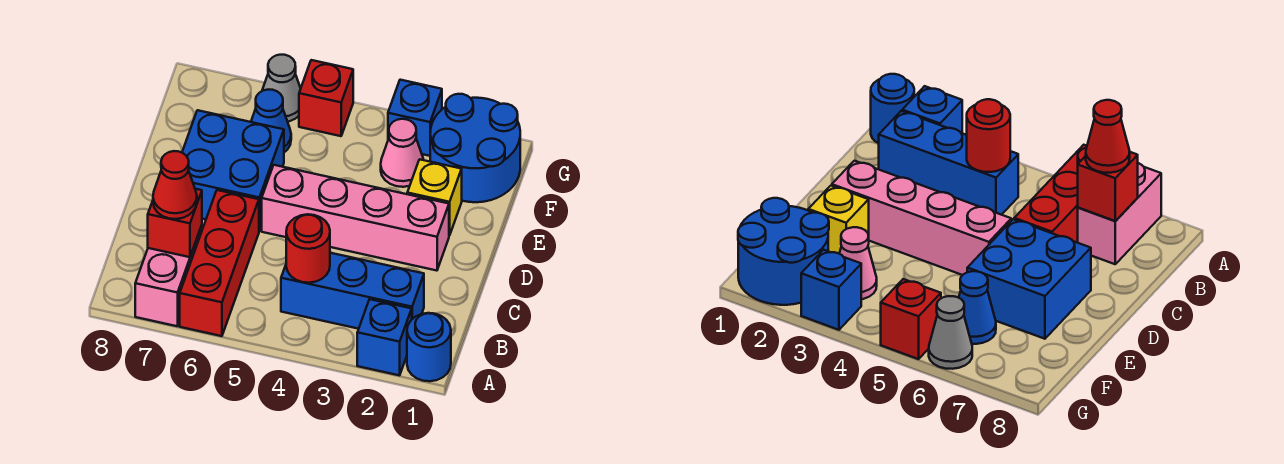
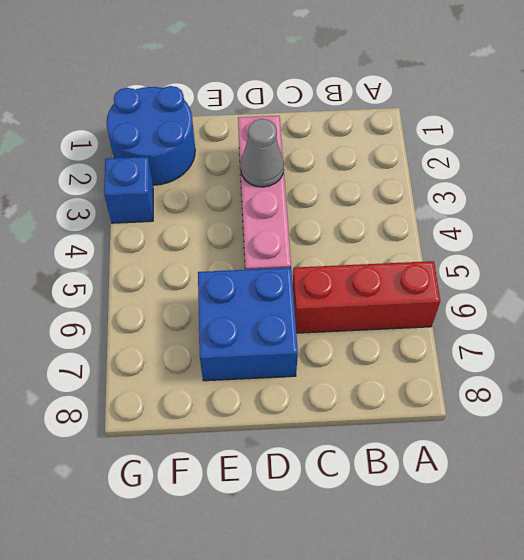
grey cone D3 level 2 -> grey cone G6 level 1
none -> blue round brick A1 level 1
none -> blue brick A2 level 1
none -> pink brick A7:B7 level 1

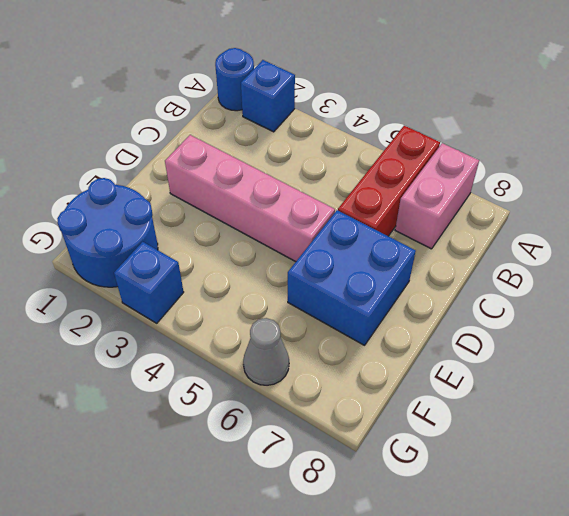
none -> blue brick B2:B4 level 1
none -> yellow brick E2 level 1
none -> pink cone F3 level 1

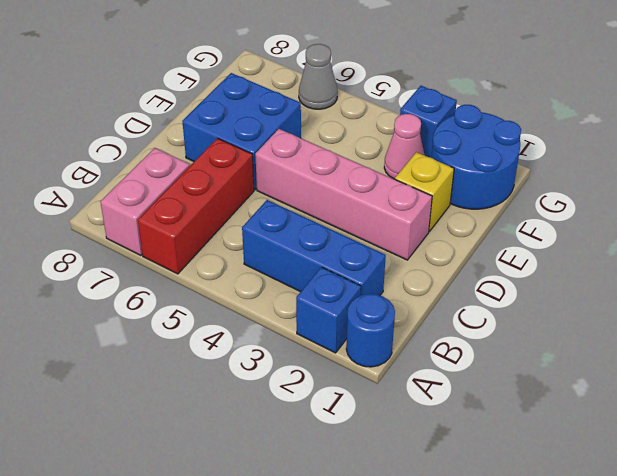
none -> blue cone F6 level 1
none -> red brick G5 level 1
none -> red round brick B4 level 2

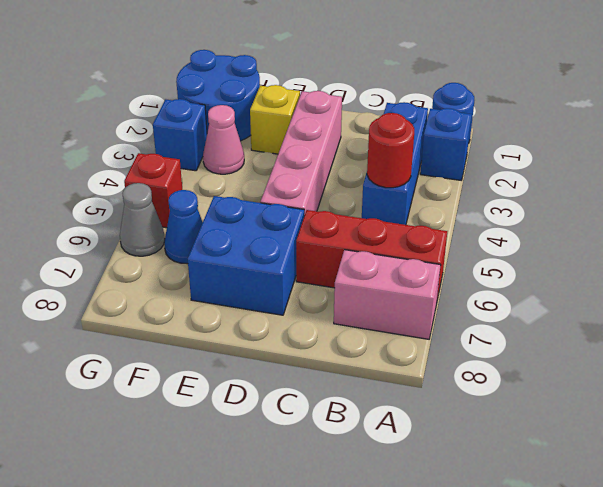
none -> red brick B7 level 2
none -> red cone B7 level 3

